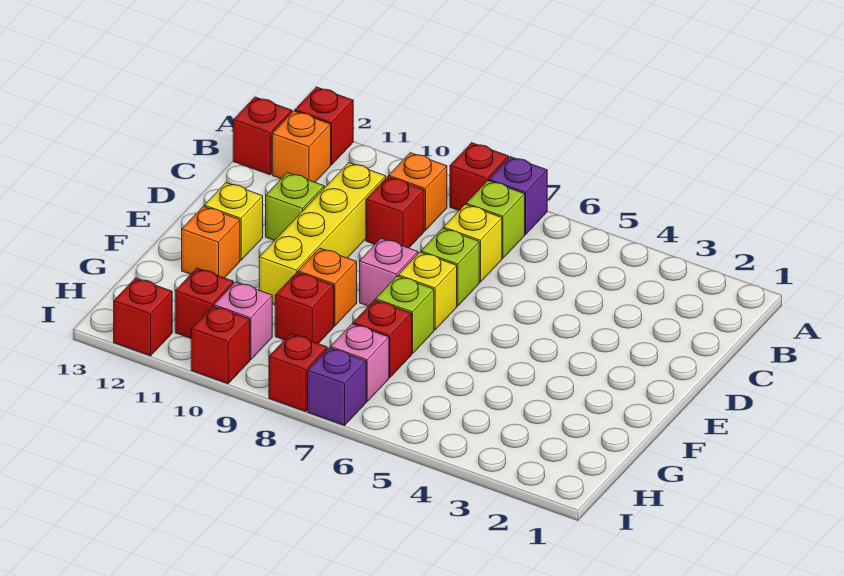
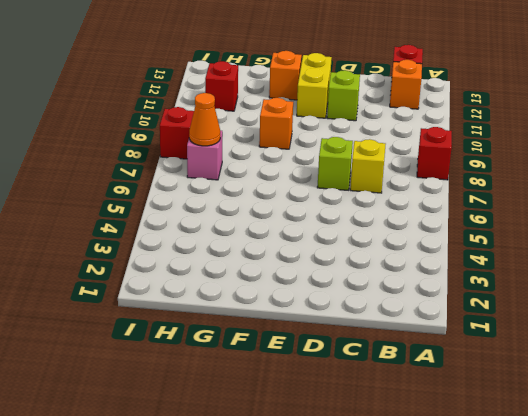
yellow brick E11:E12 level 1 -> yellow brick E12 level 1
orange cone H7 level 2 -> none
none -> purple brick A7 level 1
none -> red brick A12 level 1
none -> lime brick B7 level 1

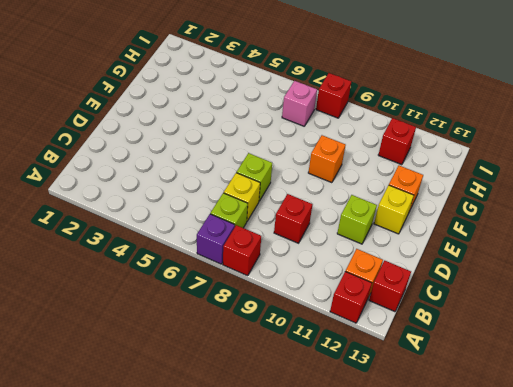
none -> orange brick B9 level 1
none -> yellow brick C10:F10 level 1
none -> yellow brick E7 level 1

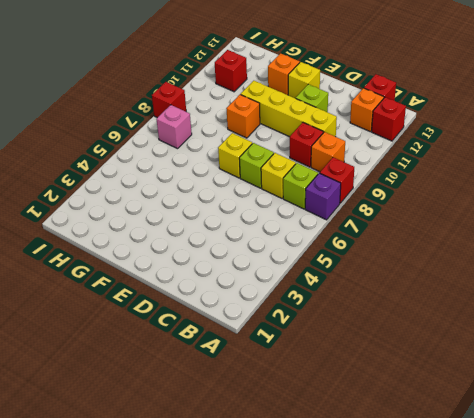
none -> pink brick E8 level 1
none -> lime brick F7 level 1
none -> red brick G7 level 1

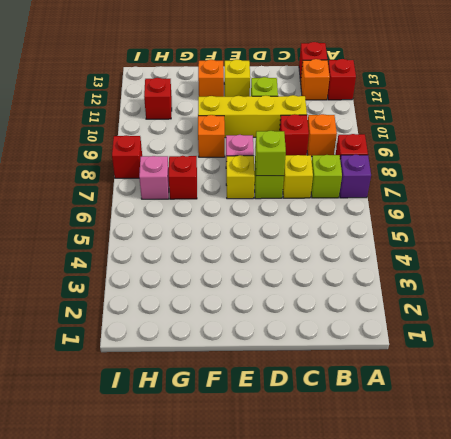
lime brick D7 level 2 -> lime brick F7 level 1
none -> red brick G9 level 1
none -> pink brick H10 level 1
none -> purple brick I7 level 1

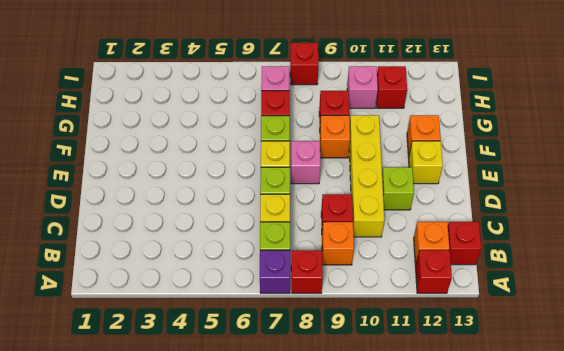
none -> purple brick I7 level 1
none -> red brick I10 level 1
none -> red brick I12 level 1

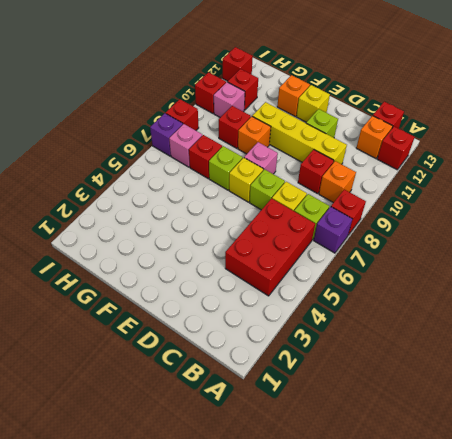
red brick B4:C6 level 1 -> none

